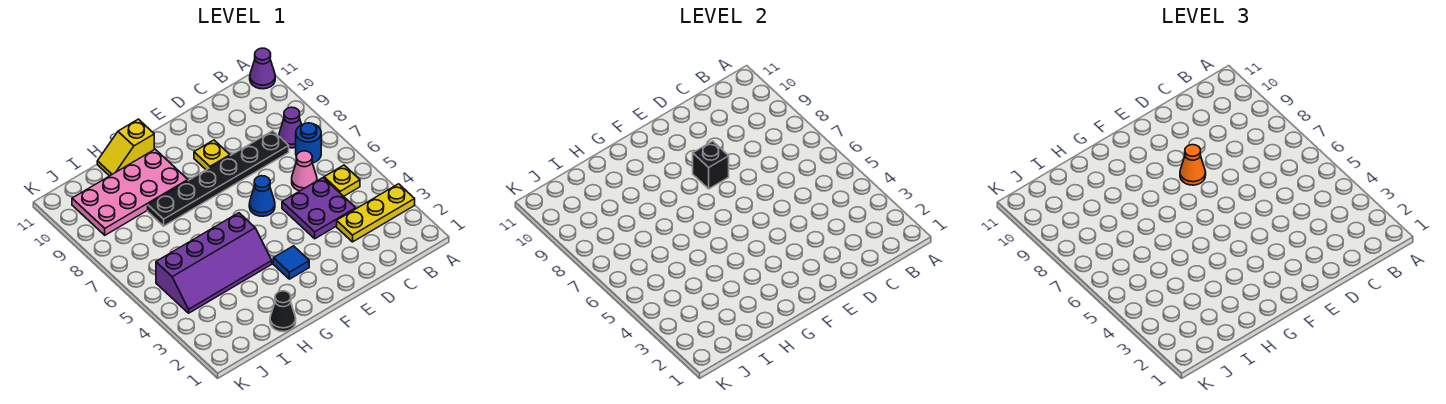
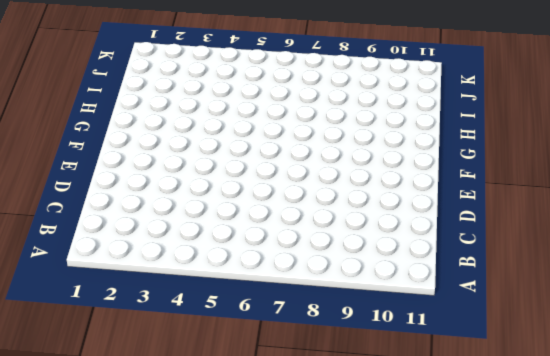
none -> yellow plate A3:C3 level 1
none -> purple cone A11 level 1
none -> yellow plate B5 level 1

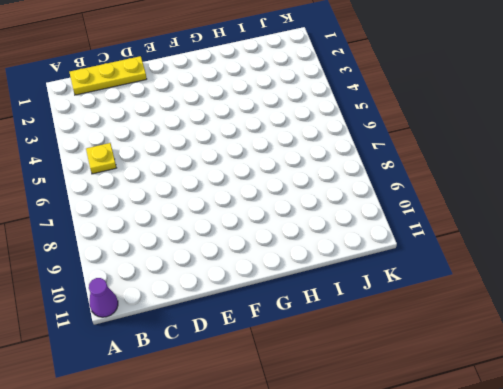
yellow plate B1:D1 level 1 -> yellow plate A3:C3 level 1
none -> blue round brick B7 level 1
none -> purple cone B8 level 1
none -> purple plate C4:D5 level 1

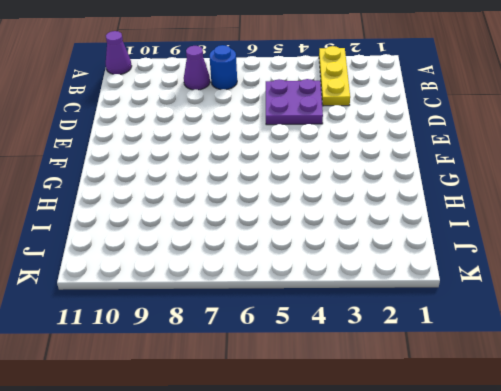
none -> yellow plate B5 level 1
none -> pink cone C6 level 1
none -> black plate C8:H8 level 1

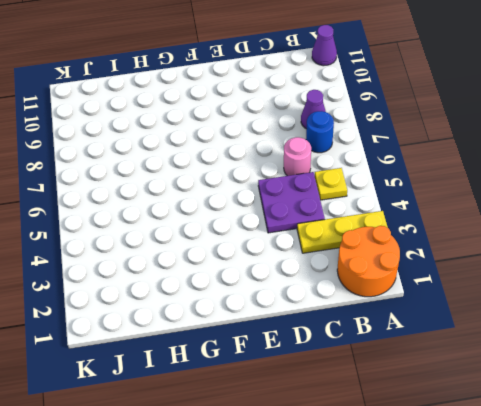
orange round brick A1:B2 level 1 -> none
pink round brick C6 level 1 -> pink cone C6 level 1
none -> black plate C8:H8 level 1
none -> blue cone E6 level 1
none -> yellow plate E9 level 1

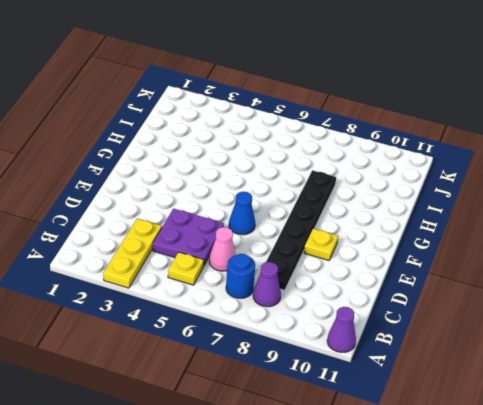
none -> blue tile F3 level 1
none -> purple slope G4:J5 level 1 top 5
none -> pink plate G9:J10 level 1

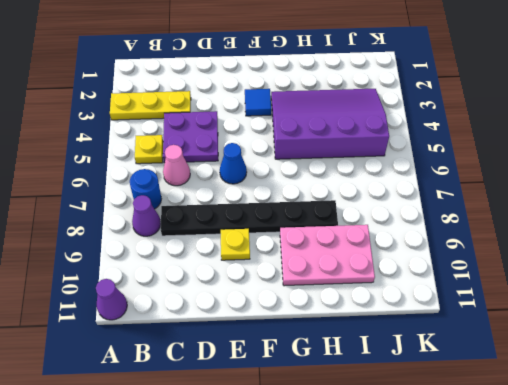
purple slope G3:J5 level 1 top 5 -> purple slope G4:J5 level 1 top 5
pink plate G9:I10 level 1 -> pink plate G9:J10 level 1
none -> yellow slope G11:H11 level 1 top G
none -> black cone H1 level 1
none -> black brick E8 level 2

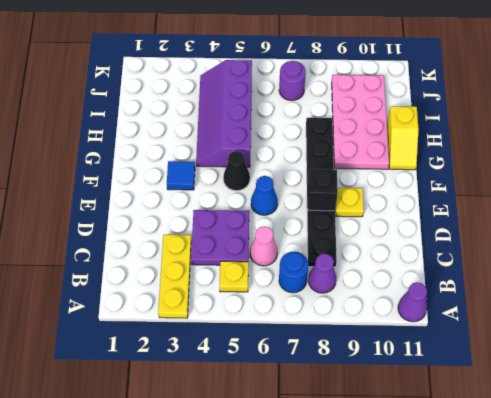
black cone F5 level 1 -> black cone H1 level 1
yellow slope G11:H11 level 1 top H -> yellow slope G11:H11 level 1 top G
purple round brick J7 level 1 -> none
none -> orange cone E8 level 3

